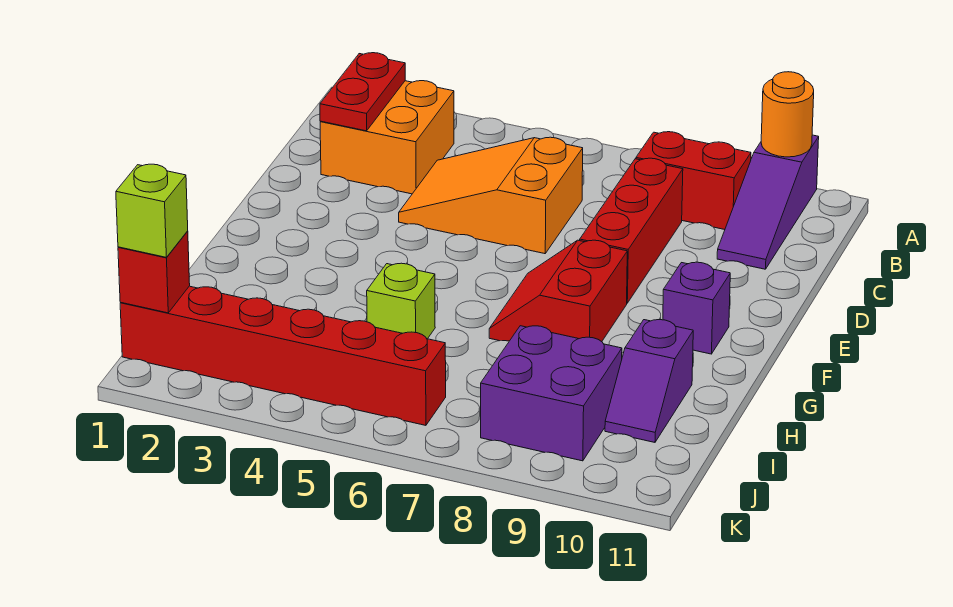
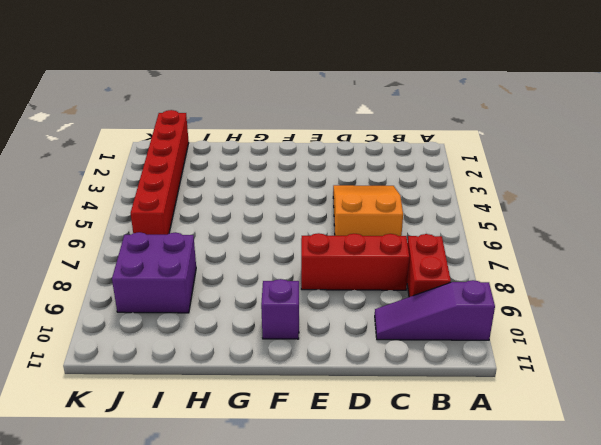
none -> orange brick B2:C3 level 1
none -> red slope F7:G8 level 1 top 8
none -> lime brick H5 level 1

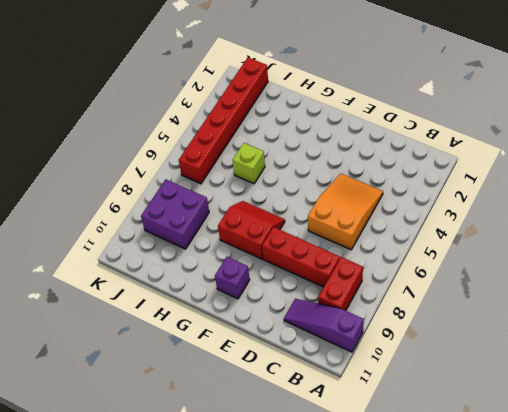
none -> orange brick B2:C3 level 1
none -> purple slope H10:I10 level 1 top H
none -> orange round brick A10 level 2

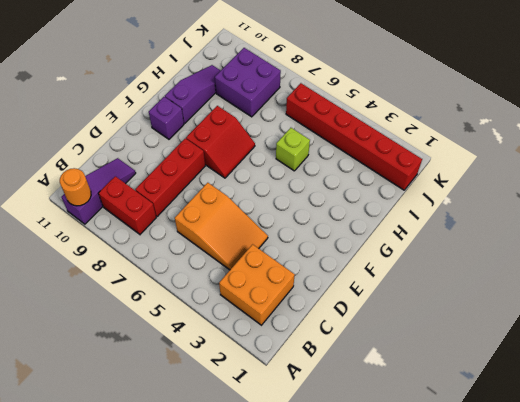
purple slope G10:I10 level 1 top G -> purple slope H10:I10 level 1 top H
none -> red plate B2:C2 level 2
none -> red brick J1 level 2
none -> lime brick J1 level 3

